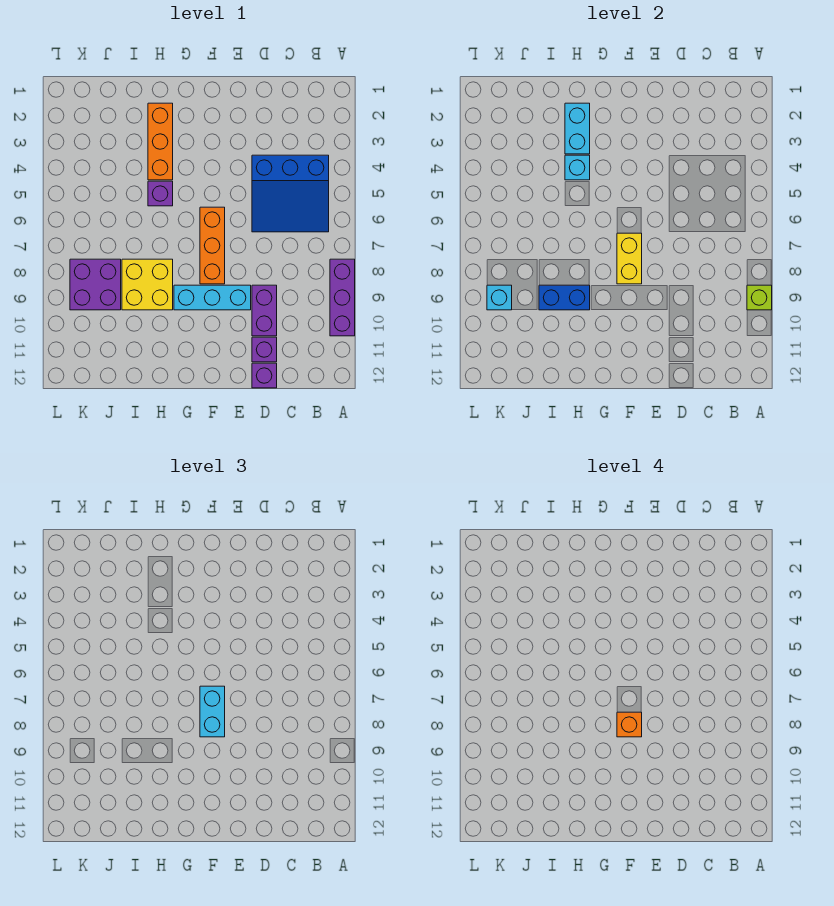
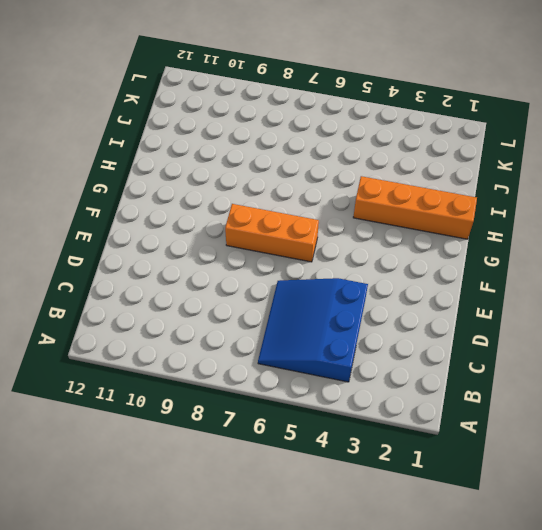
orange brick H1:H4 level 1 -> orange brick H2:H4 level 1
none -> purple brick A8:A10 level 1
none -> purple brick D9:D10 level 1
none -> purple brick D11 level 1

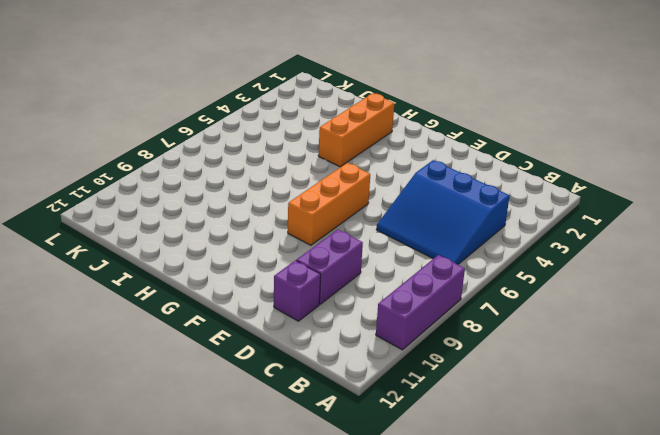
none -> purple brick D12 level 1
none -> cyan brick E9:G9 level 1
none -> purple brick H5 level 1

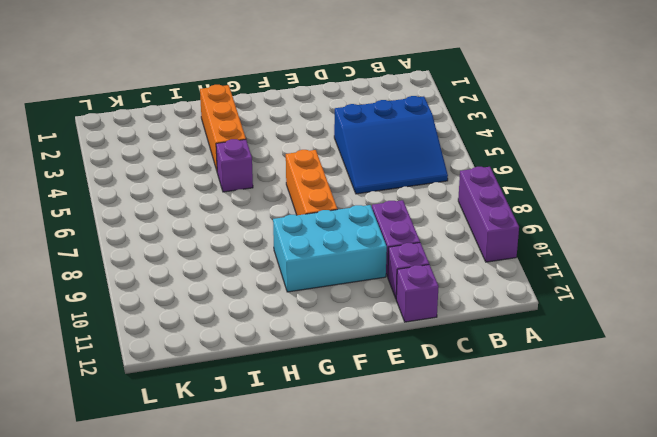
cyan brick E9:G10 level 1 -> cyan brick E9:G9 level 1
none -> yellow brick H8:I9 level 1
none -> purple brick J8:K9 level 1
none -> lime brick A9 level 2

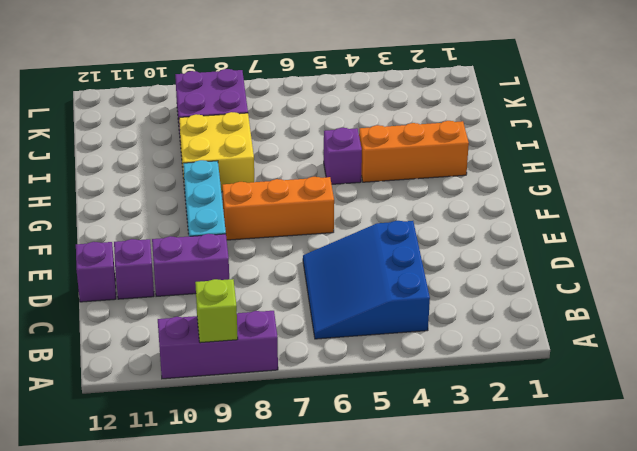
none -> yellow brick F7:F8 level 2
none -> cyan brick H2:H3 level 2
none -> cyan brick H4 level 2

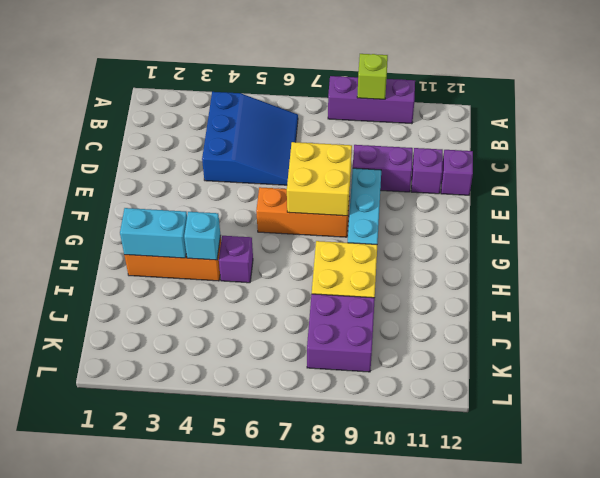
yellow brick E7:F8 level 2 -> yellow brick F7:F8 level 2
none -> blue brick H9:I9 level 2
none -> cyan brick K9 level 2
none -> cyan brick F7:F8 level 3

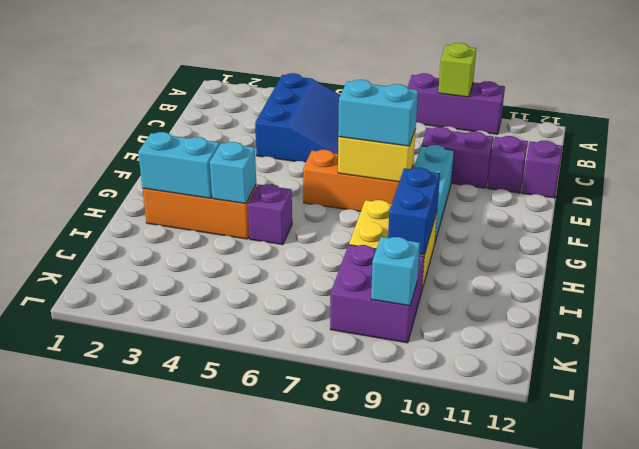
none -> orange brick F8 level 4

